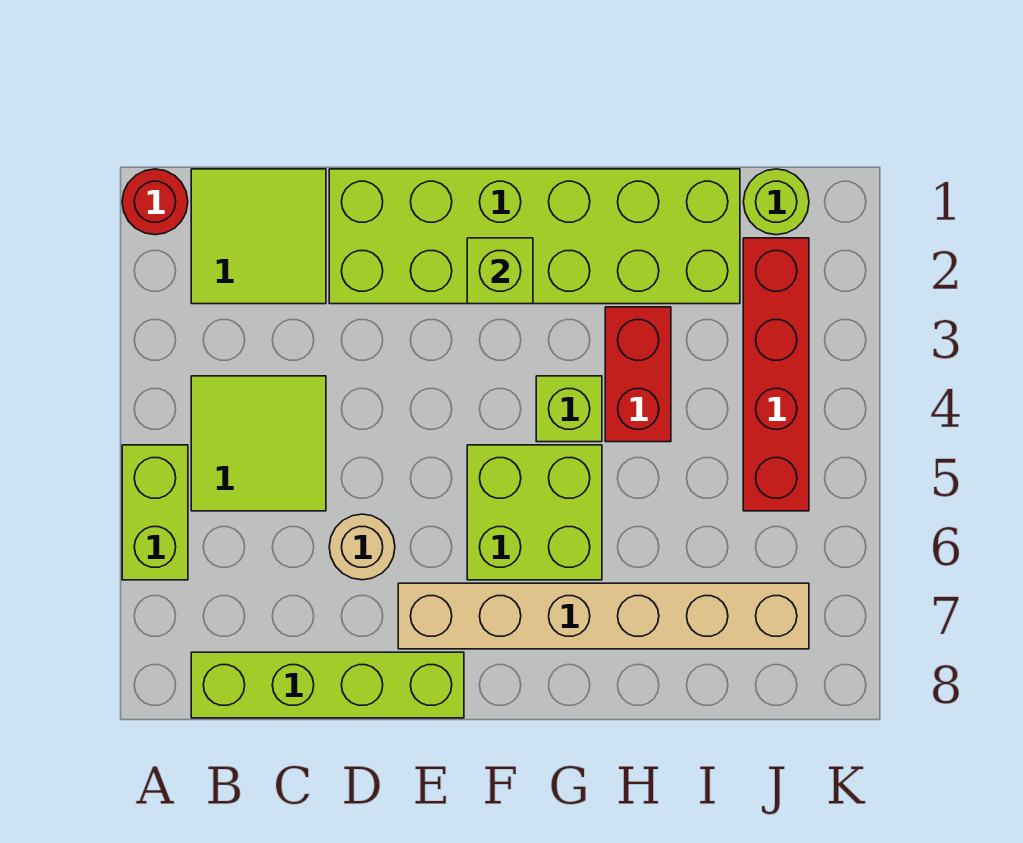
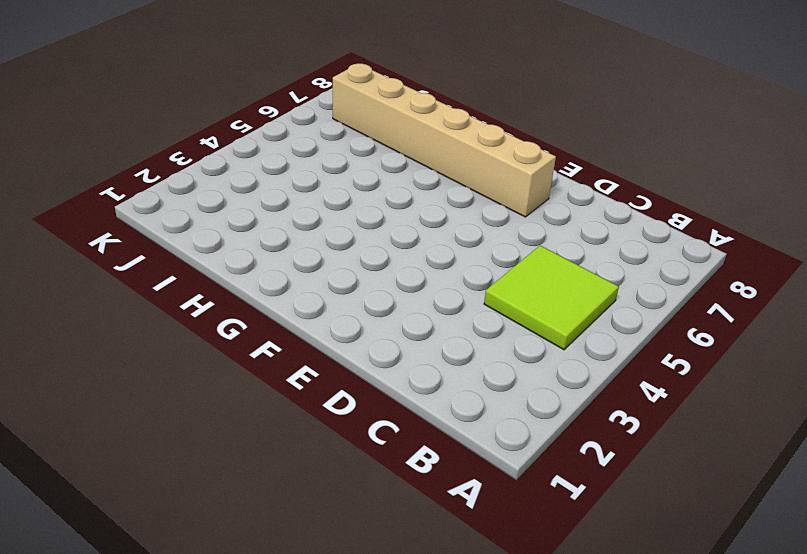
none -> red round brick A1 level 1
none -> lime brick A5:A6 level 1
none -> lime tile B1:C2 level 1

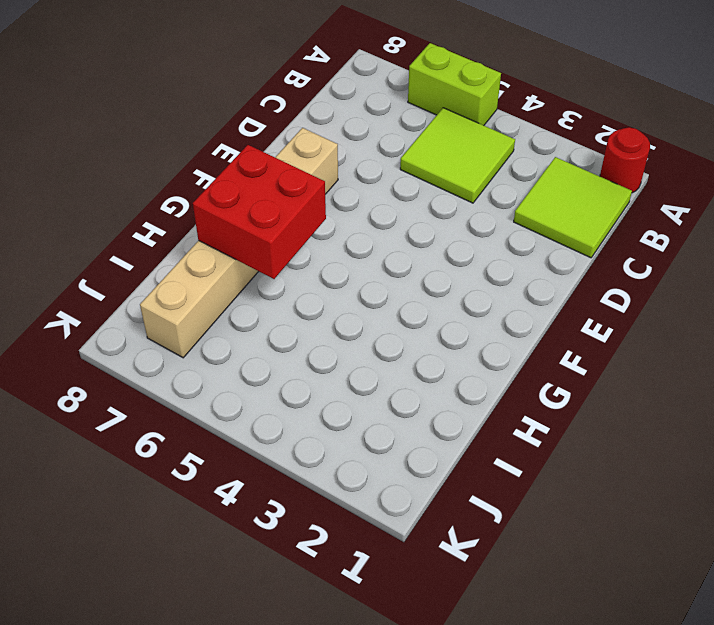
red brick G6:H7 level 2 -> none
none -> lime brick B8:E8 level 1
none -> lime brick D1:I2 level 1
none -> tan round brick D6 level 1

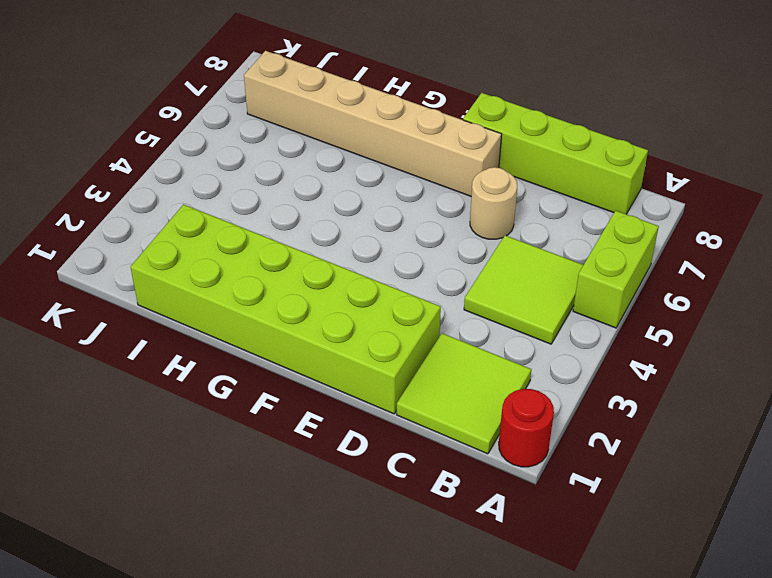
none -> lime brick F5:G6 level 1
none -> lime brick G4 level 1
none -> red brick H3:H4 level 1

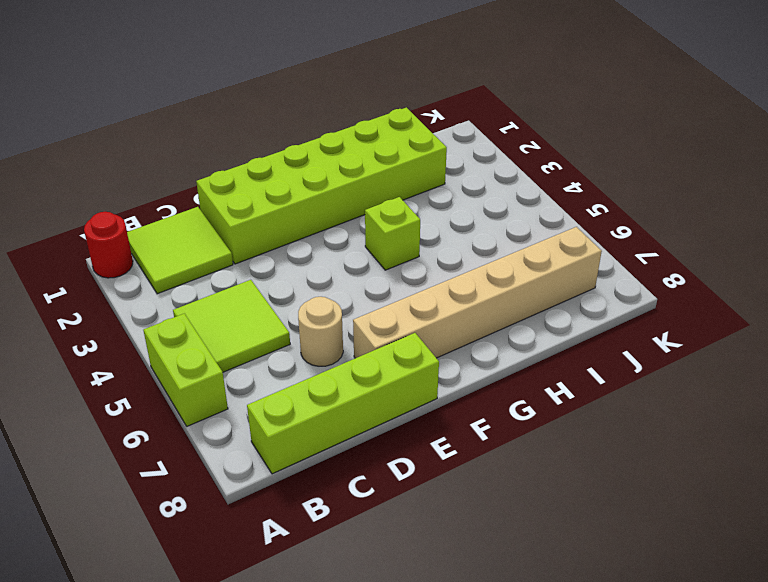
none -> lime brick F5:G6 level 1
none -> red brick H3:H4 level 1
none -> lime round brick J1 level 1

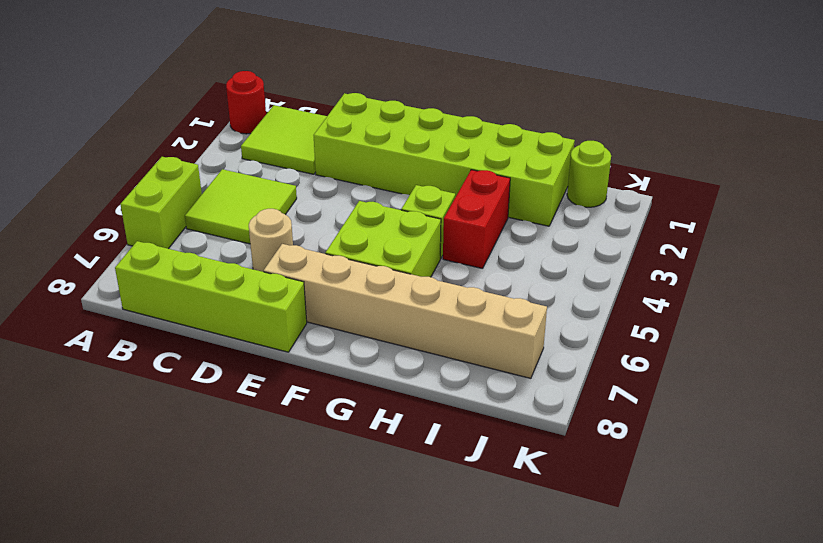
none -> red brick J2:J5 level 1
none -> lime brick F2 level 2

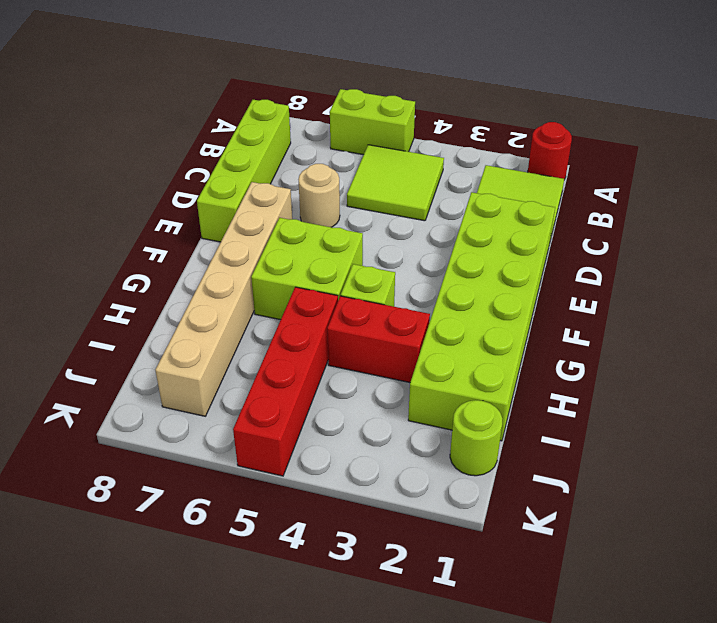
red brick H5:K5 level 1 -> red brick J2:J5 level 1
none -> lime brick F2 level 2

